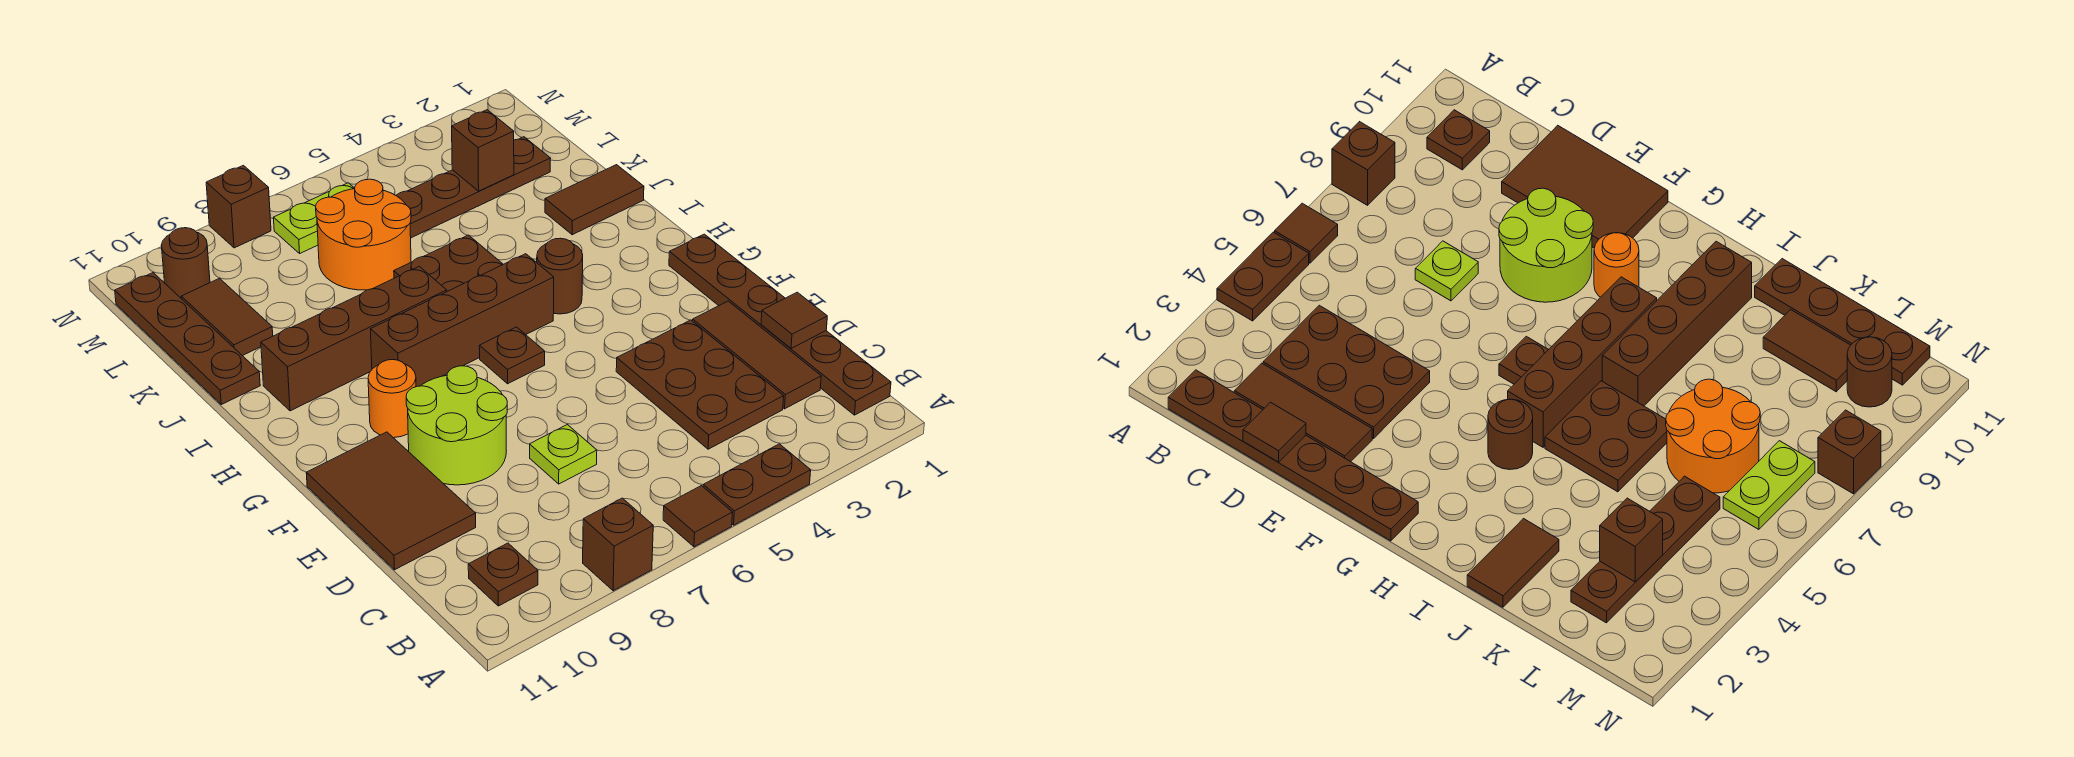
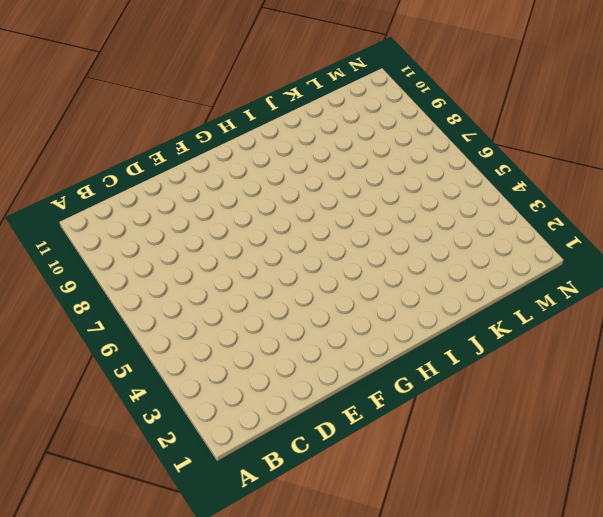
none -> brown plate A4:A5 level 1
none -> brown tile A6 level 1
none -> brown brick A8 level 1

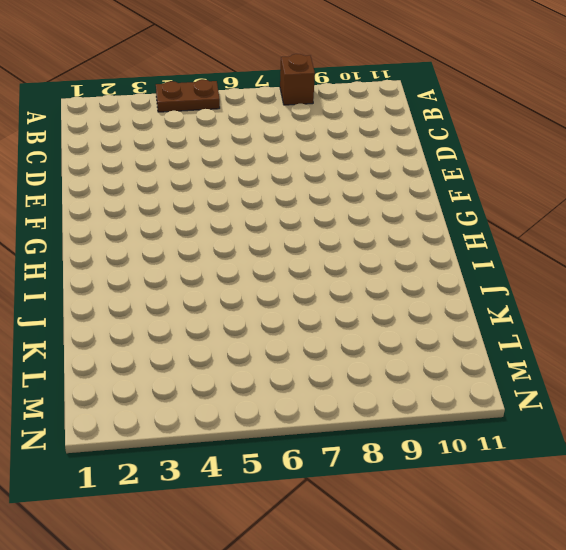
none -> brown tile A6 level 1
none -> brown plate B1:G1 level 1
none -> brown plate B10 level 1

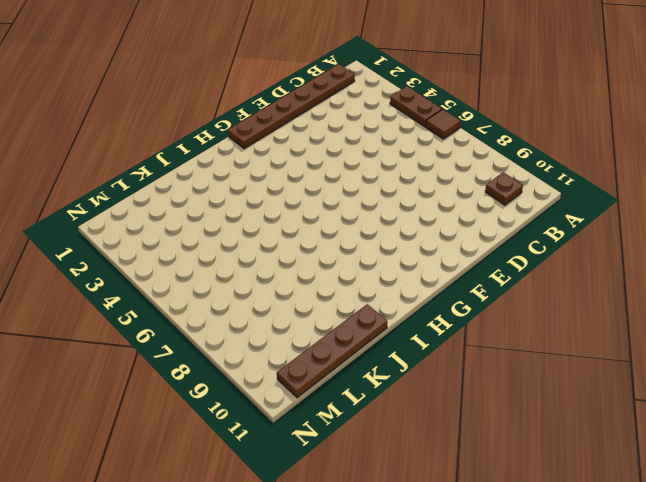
none -> brown brick A8 level 1
none -> brown tile C2:E2 level 1
none -> brown plate C3:E4 level 1

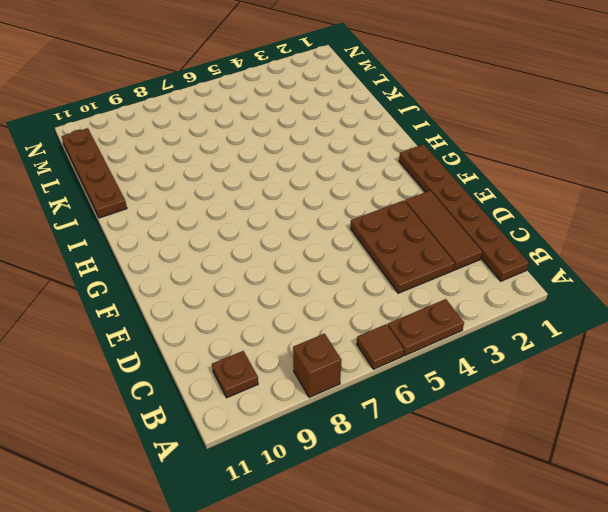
none -> lime plate D7 level 1
none -> brown tile D10:F11 level 1
none -> lime round brick E8:F9 level 1

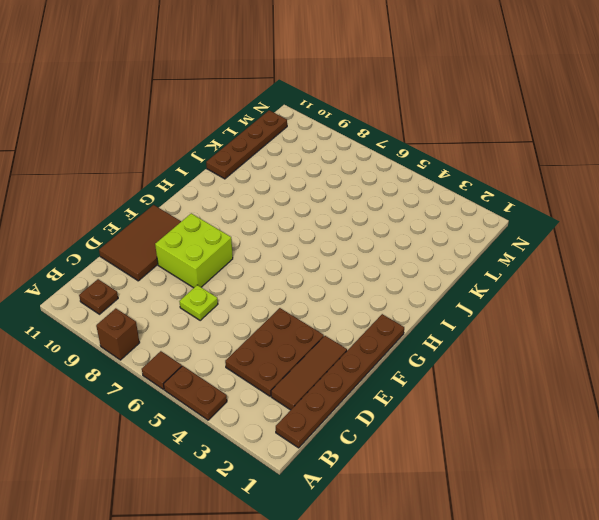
lime brick E8:F9 level 1 -> lime round brick E8:F9 level 1
none -> brown plate G6 level 1
none -> orange round brick G9 level 1
none -> brown round brick H4 level 1

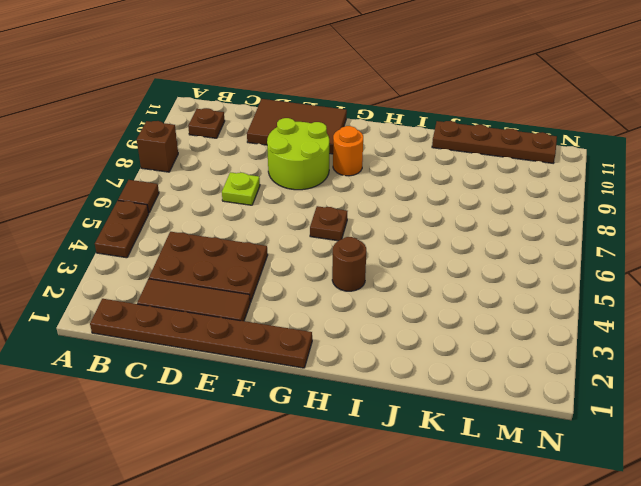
none -> brown brick H5:H8 level 1
none -> brown plate I5:J6 level 1
none -> brown brick I7:I10 level 1

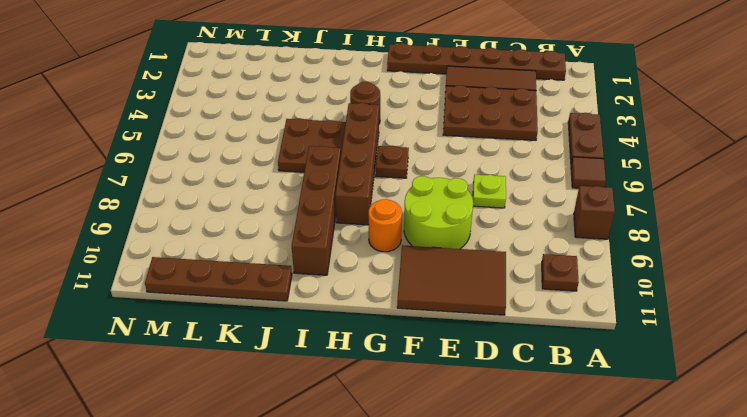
none -> brown tile J1:J2 level 1
none -> orange round brick K6:L7 level 1
none -> brown tile K10:L10 level 1

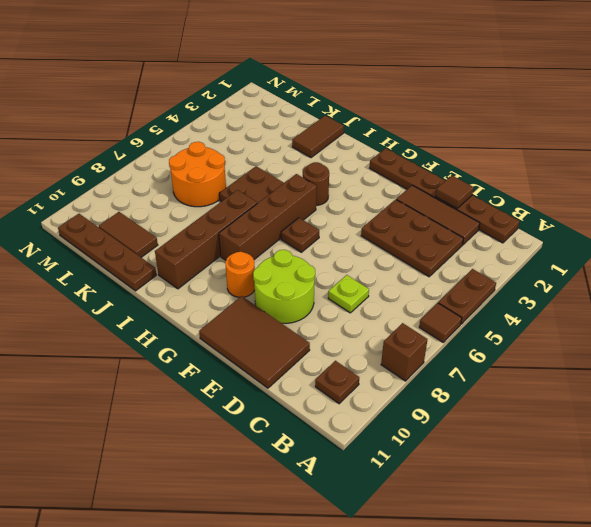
none -> brown plate L2:L5 level 1
none -> lime plate M6:M7 level 1
none -> brown round brick M10 level 1

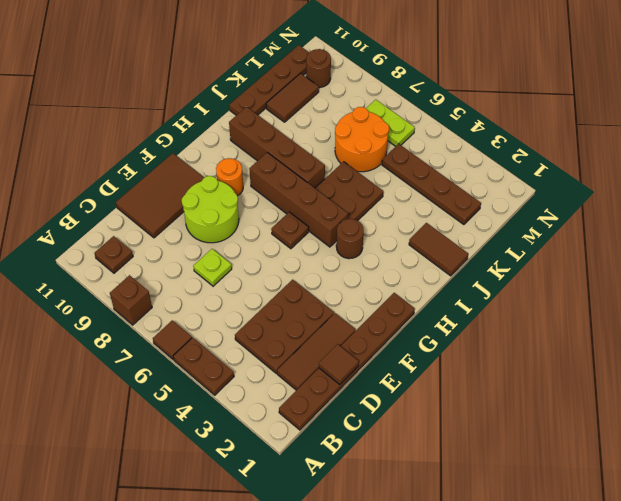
none -> brown brick N8 level 1
none -> brown brick L3 level 2

